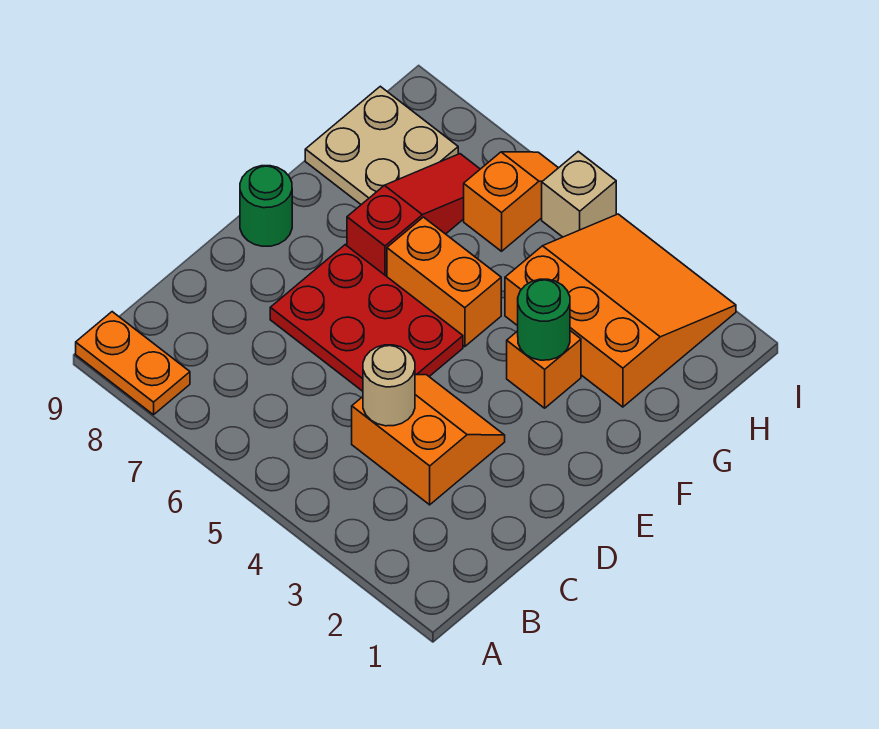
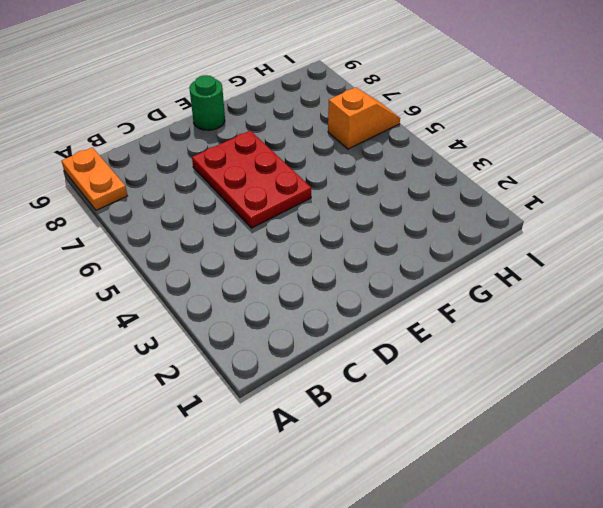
none -> orange slope C3:D4 level 1 top C
none -> orange brick F3 level 1
none -> orange brick F5:F6 level 1

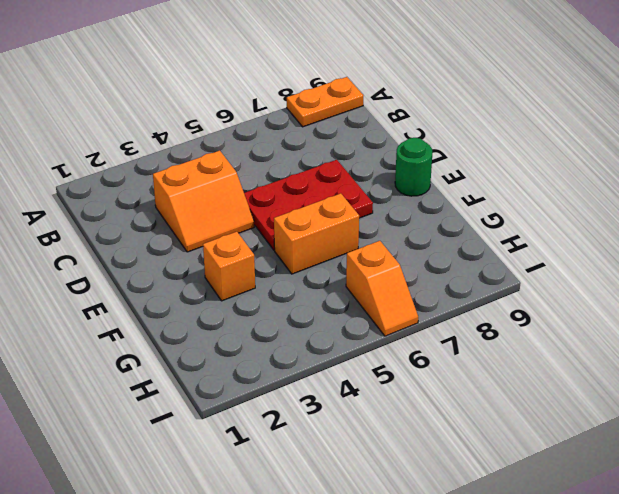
none -> red slope F7:H7 level 1 top F
none -> orange slope G2:I4 level 1 top G
none -> tan plate G8:H9 level 1

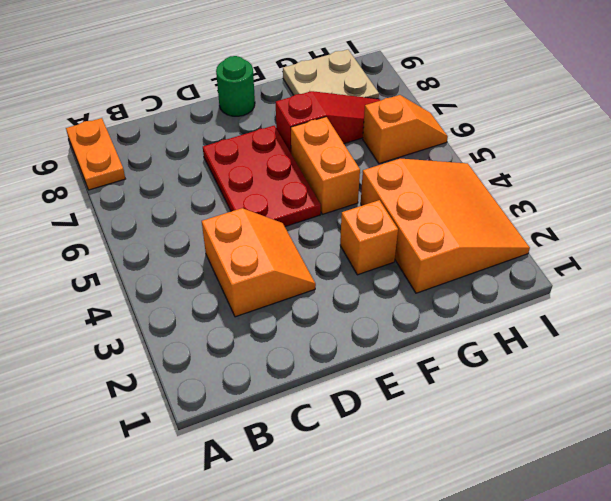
none -> tan brick I5 level 1
none -> tan round brick C4 level 2
none -> green round brick F3 level 2

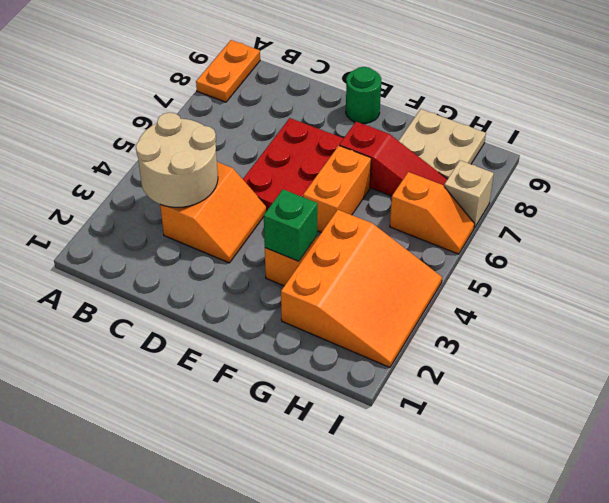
tan round brick B3:C4 level 2 -> tan round brick C4 level 2
green brick F3 level 2 -> green round brick F3 level 2
tan brick I7 level 1 -> tan brick I5 level 1

